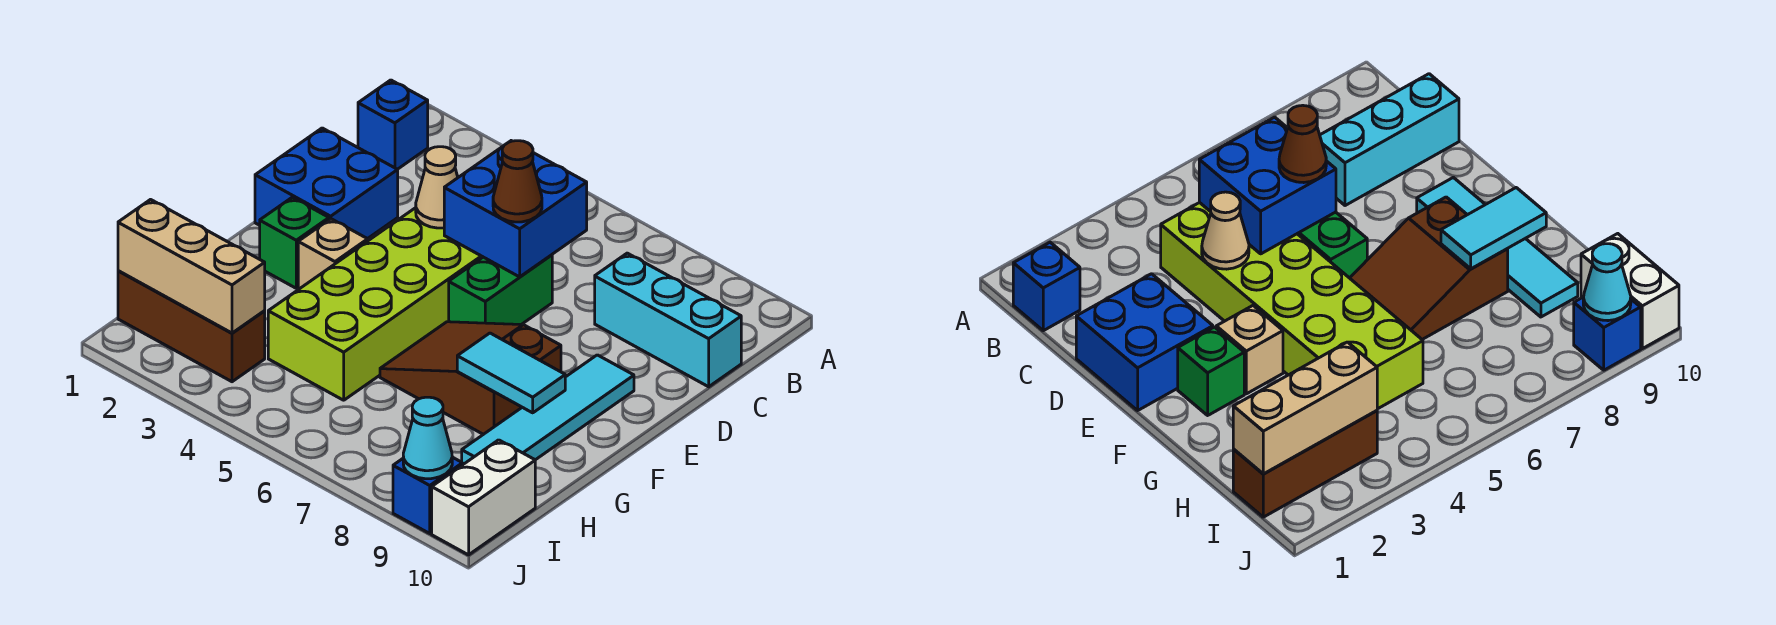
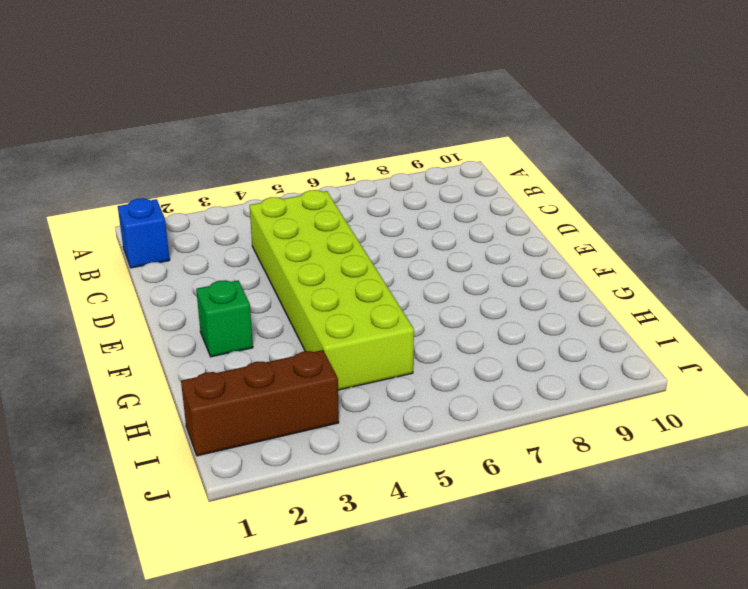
none -> cyan brick C8:C10 level 1
none -> blue brick D1:E2 level 1
none -> green brick D6:E6 level 1

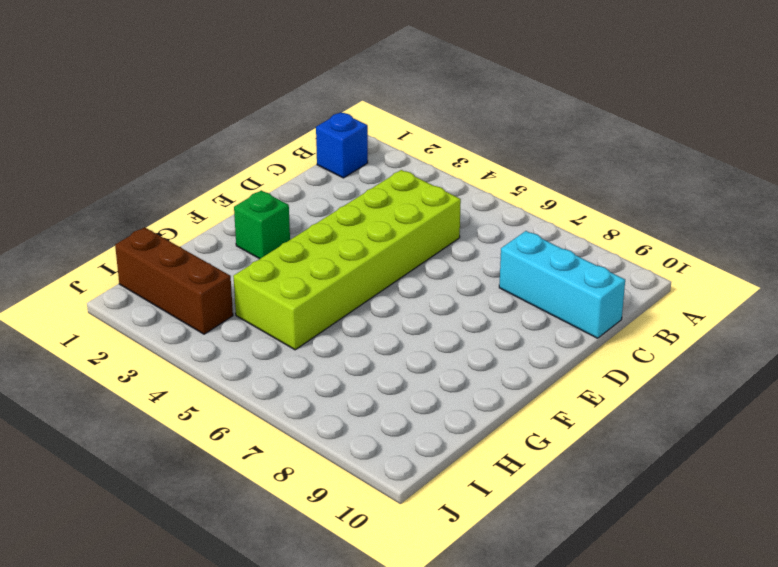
none -> blue brick D1:E2 level 1
none -> green brick D6:E6 level 1
none -> cyan tile E9:H9 level 1

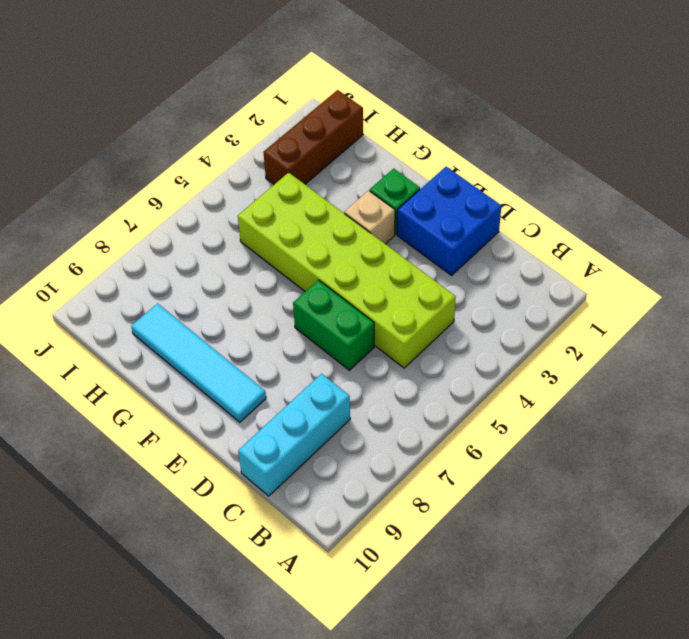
none -> blue brick B1 level 1
none -> brown slope F6:G8 level 1 top 8
none -> white brick I10:J10 level 1

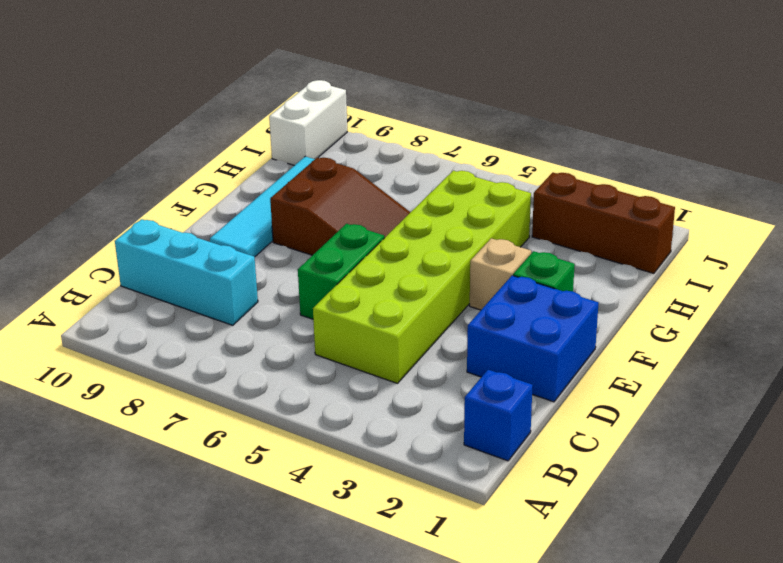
none -> blue brick J9 level 1
none -> blue brick C5:D6 level 2
none -> tan cone D4 level 2

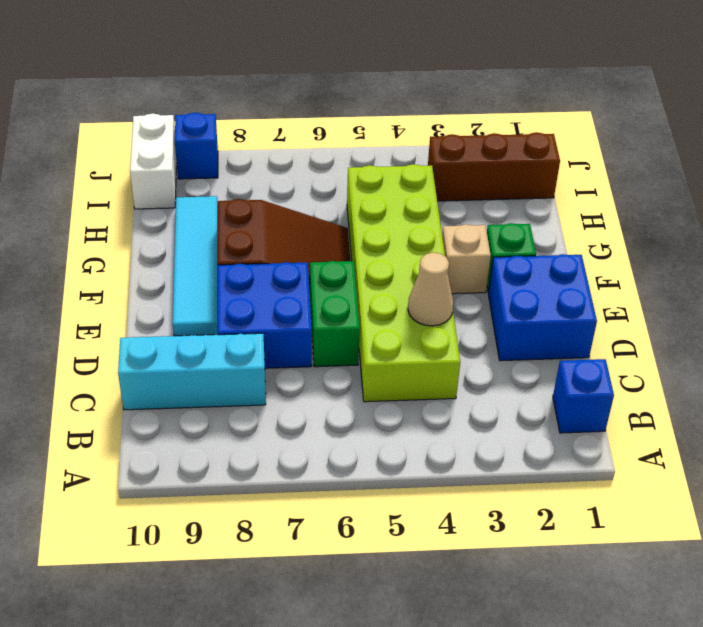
blue brick D7:E8 level 1 -> blue brick C5:D6 level 2
none -> cyan tile G8:G9 level 2
none -> tan brick I1:I3 level 2
none -> cyan cone J9 level 2

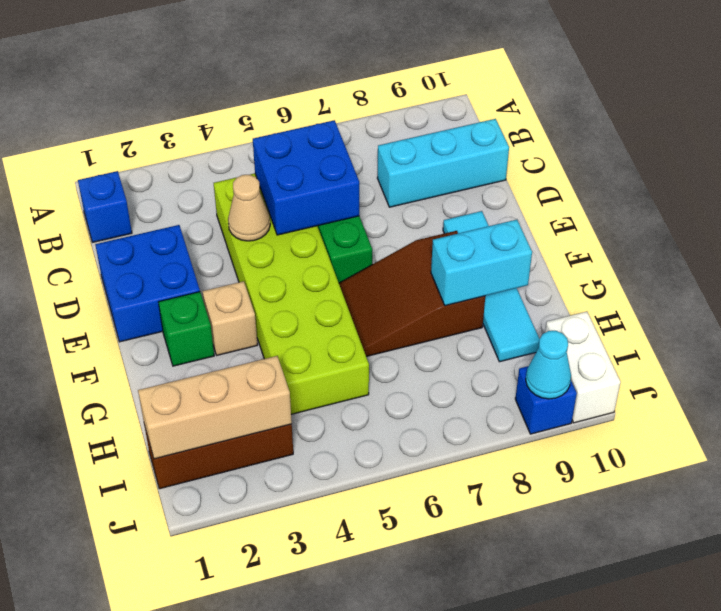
cyan brick G8:G9 level 2 -> cyan tile G8:G9 level 2
none -> brown cone D6 level 3

